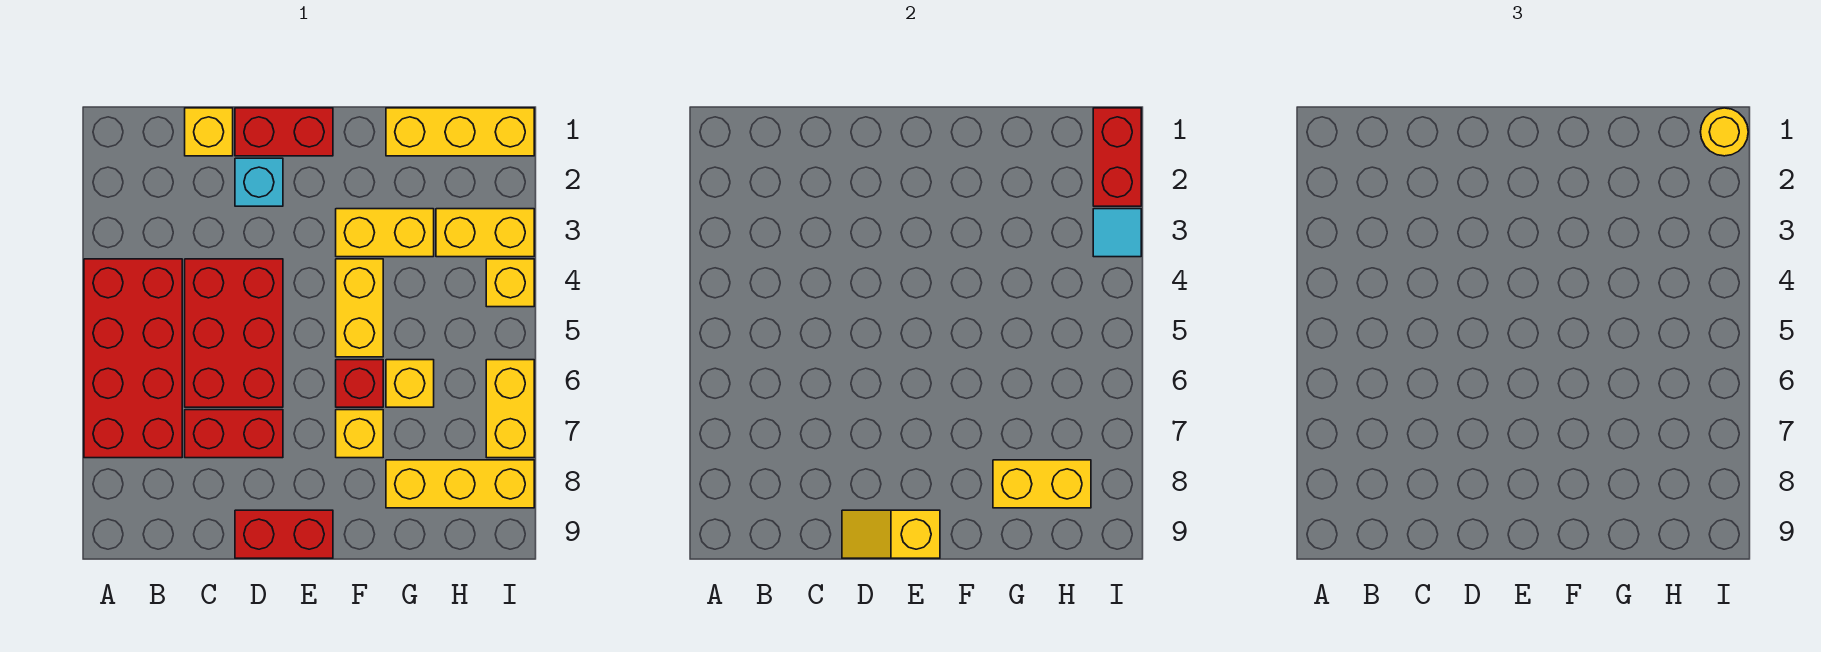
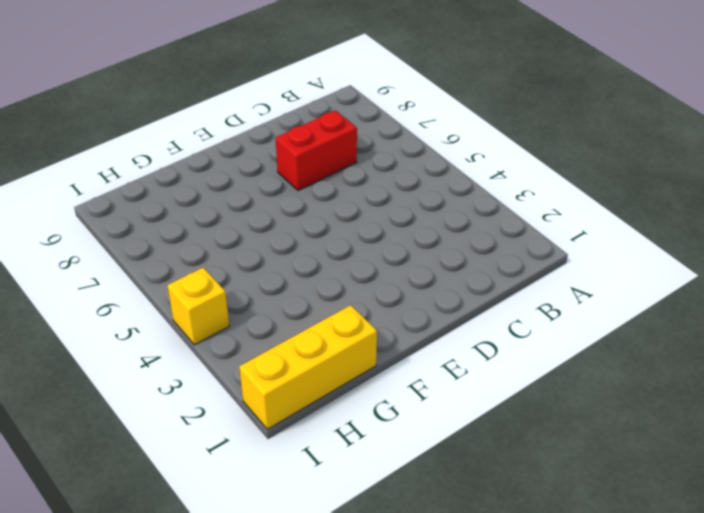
none -> red brick A4:B7 level 1
none -> yellow brick C1 level 1
none -> red brick C4:D6 level 1

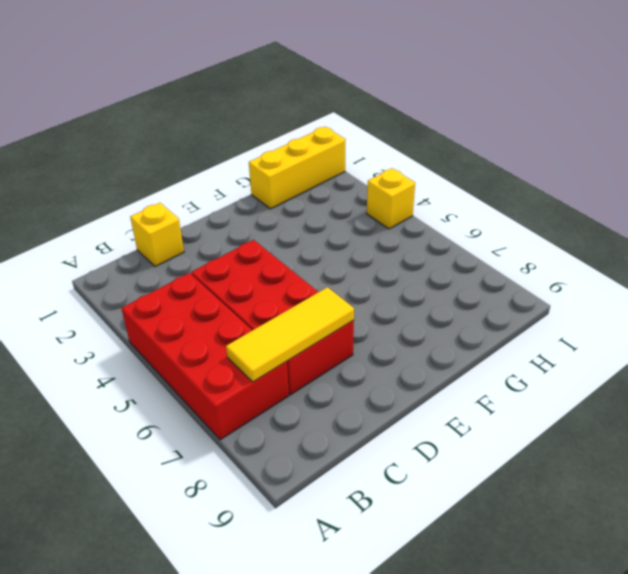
yellow tile B7:D7 level 2 -> none
none -> red brick D1:E1 level 1
none -> cyan brick D2 level 1
none -> red brick D9:E9 level 1

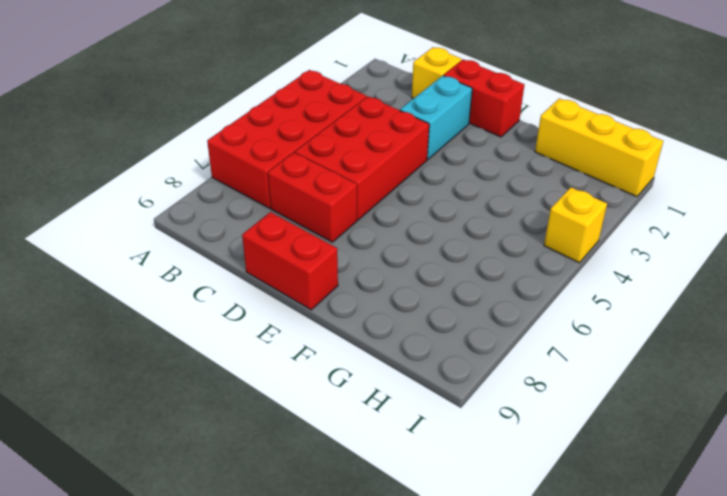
cyan brick D2:D3 level 1 -> cyan brick D2 level 1
none -> yellow brick F3:G3 level 1
none -> yellow brick F4:F5 level 1
none -> red brick F6 level 1

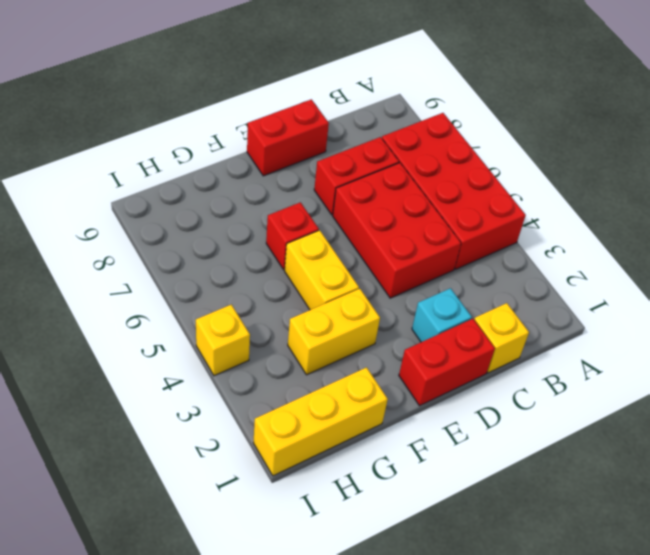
none -> yellow brick F7 level 1
none -> yellow brick G6 level 1
none -> yellow brick G8:I8 level 1

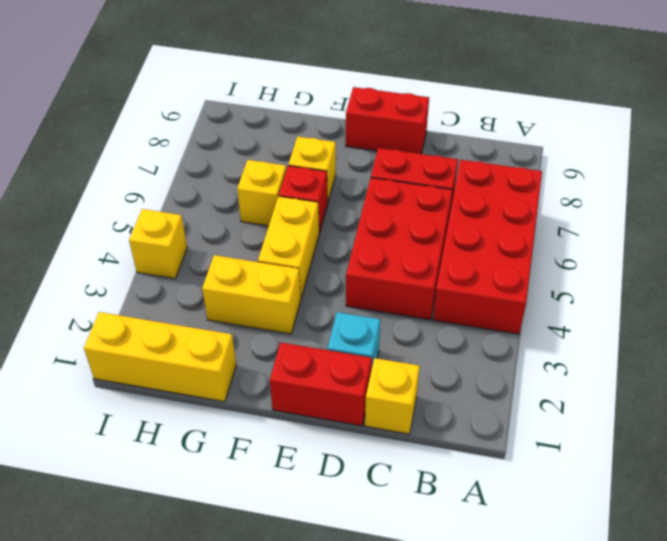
none -> yellow brick G8:I8 level 1
none -> yellow brick H3:I3 level 1
none -> yellow brick I6:I7 level 1

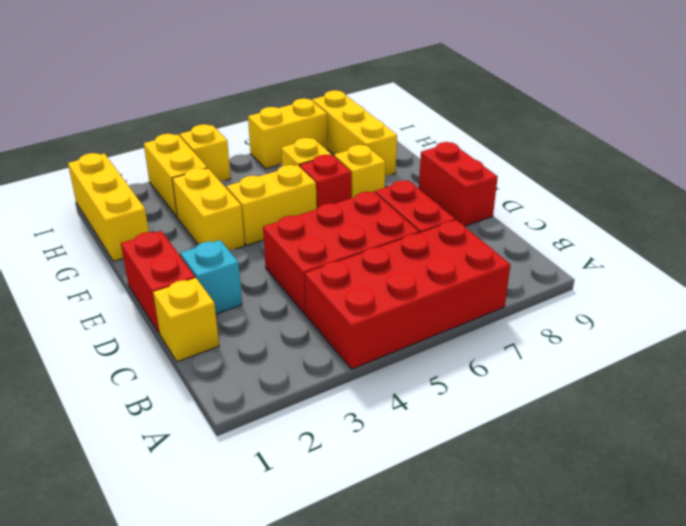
none -> yellow slope D9:E9 level 2 top E
none -> yellow brick G8:H8 level 2
none -> red brick I1:I2 level 2

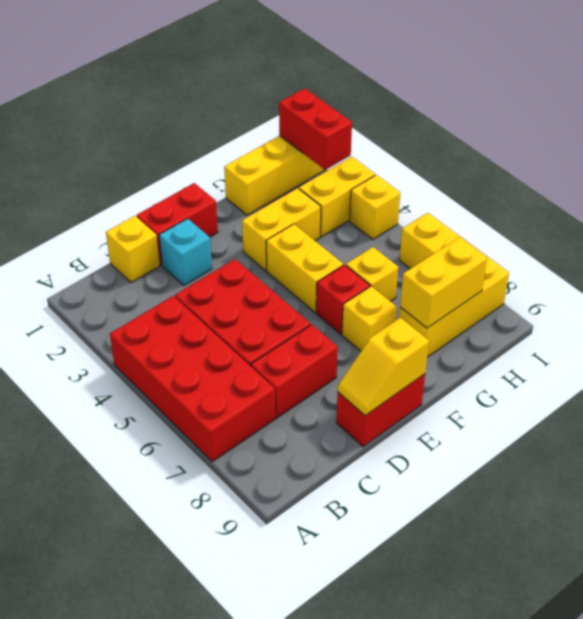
none -> cyan tile I3 level 2
none -> yellow round brick I1 level 3

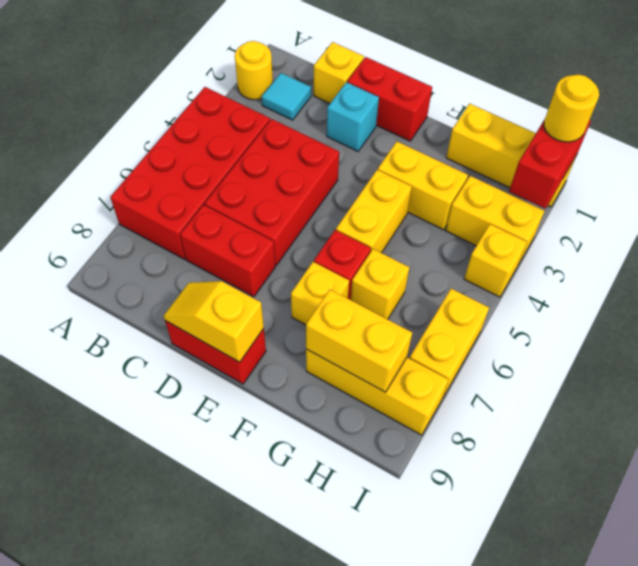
yellow round brick A2 level 1 -> none
cyan tile B2 level 1 -> cyan tile I3 level 2

